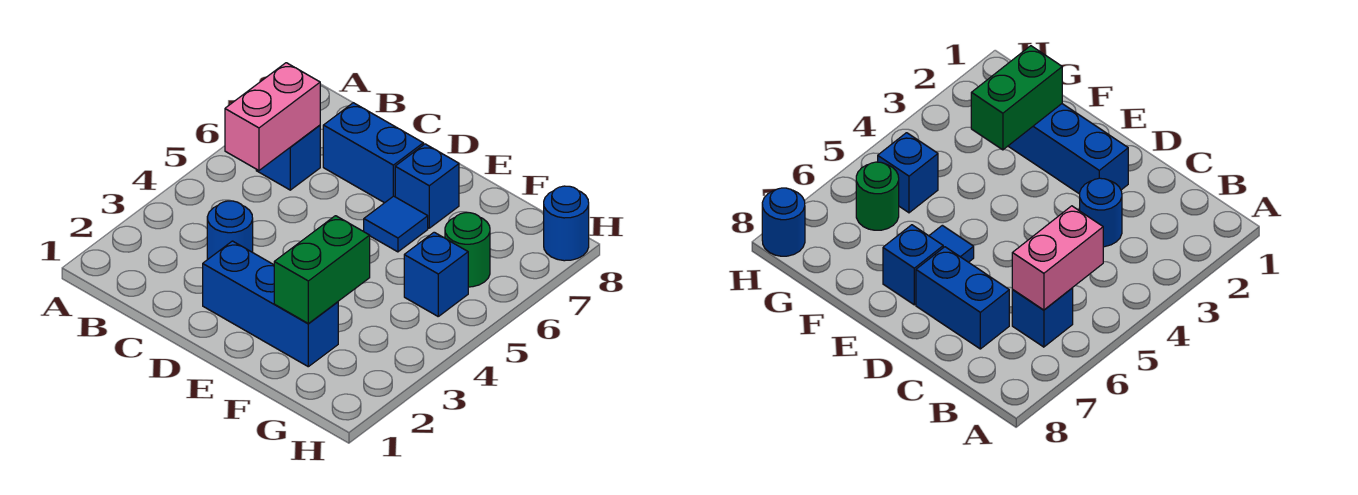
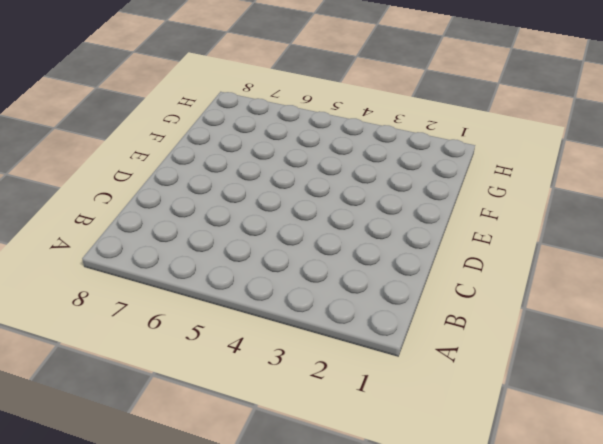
none -> blue brick B6 level 1
none -> blue round brick C3 level 1

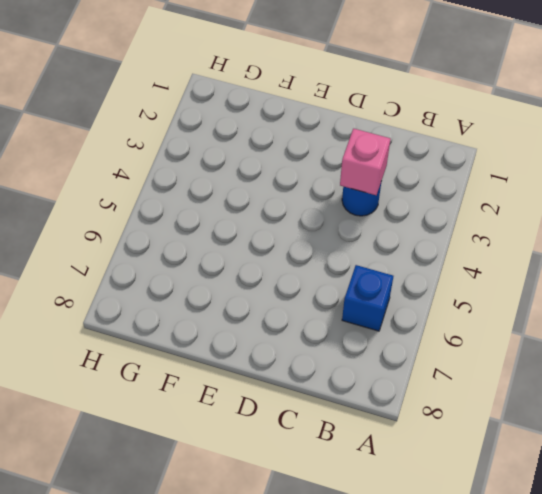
pink brick C3 level 2 -> none
none -> blue brick C7:D7 level 1
none -> blue brick D2:F2 level 1

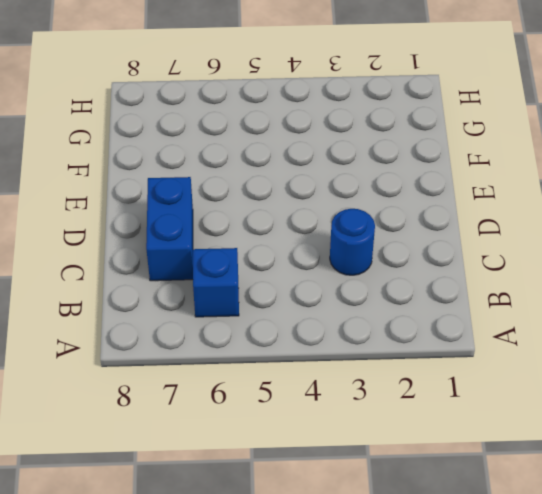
none -> blue brick D2:F2 level 1
none -> blue tile E6 level 1

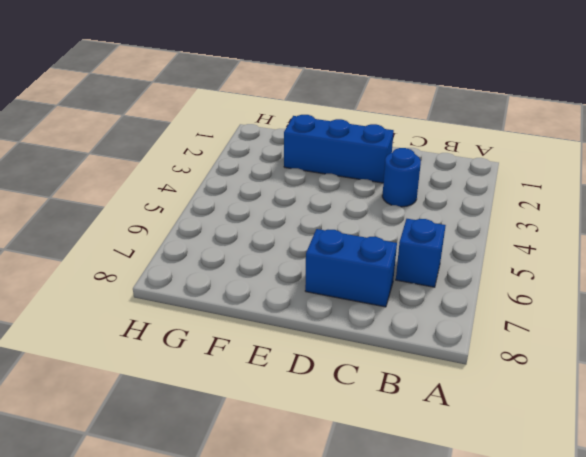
none -> blue tile E6 level 1
none -> blue brick E7 level 1

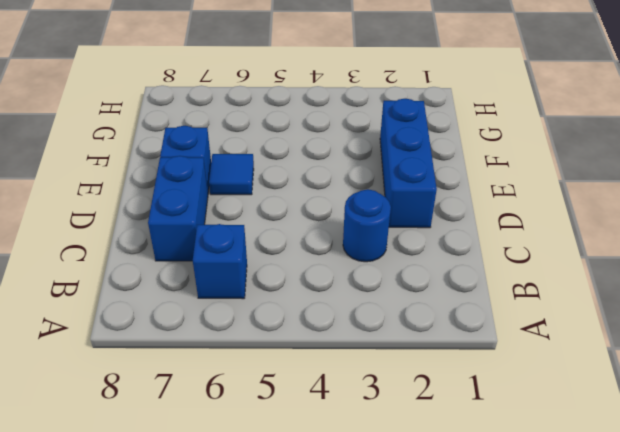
none -> blue brick G5 level 1
none -> green round brick G6 level 1

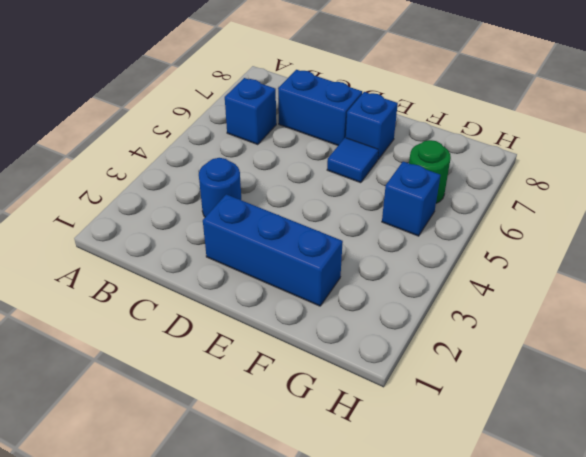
none -> blue round brick H8 level 1
none -> pink brick B5:B6 level 2

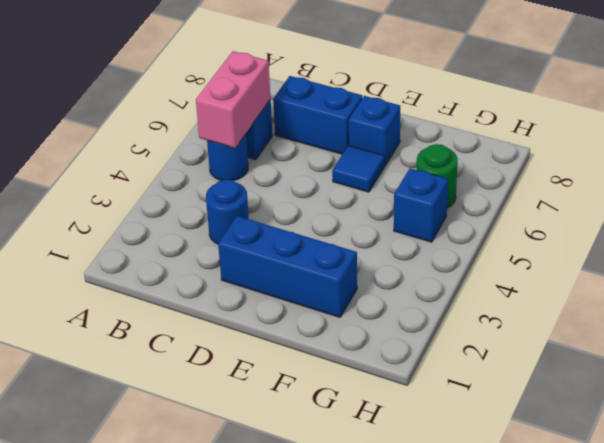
blue round brick B5 level 1 -> blue round brick H8 level 1
none -> green brick F2:F3 level 2

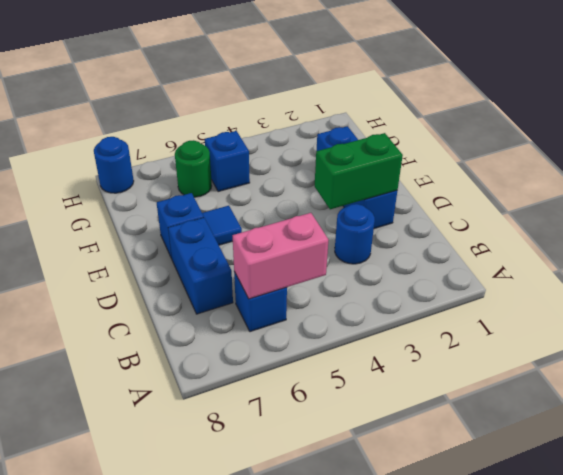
green brick D2:D3 level 2 -> green brick F2:F3 level 2

